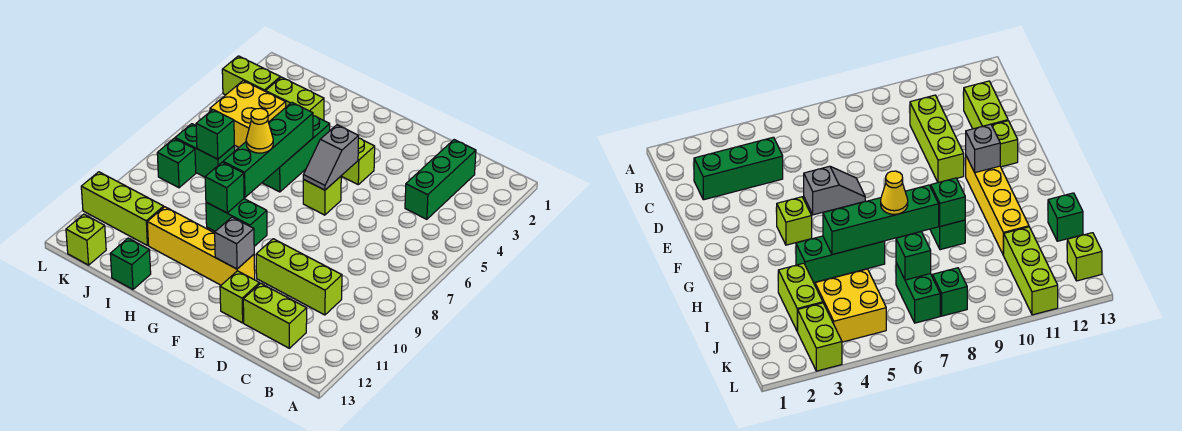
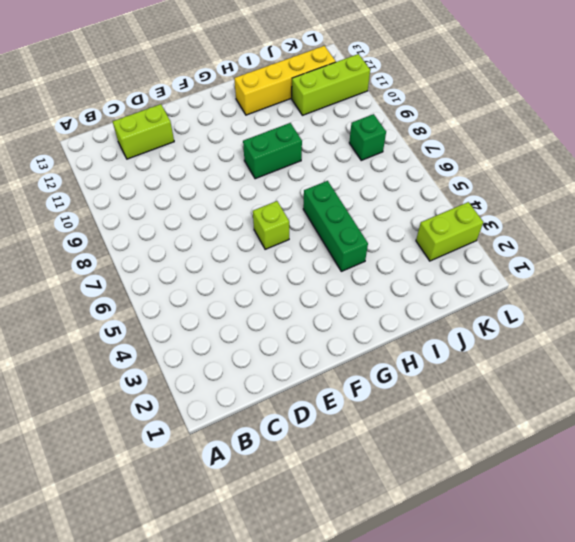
yellow brick H12:K12 level 1 -> yellow brick F11:I11 level 1
none -> green brick C2:C4 level 1
none -> lime brick C10:E10 level 1
none -> lime brick E12 level 1

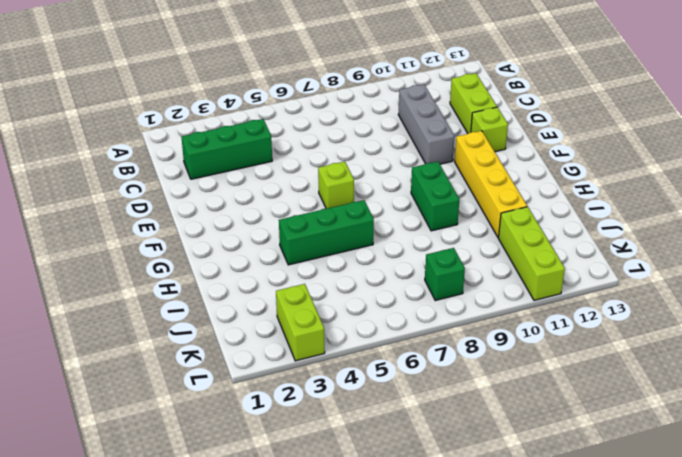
grey brick C10:E10 level 1 -> lime brick C10:E10 level 1
none -> lime brick F4 level 1
none -> lime brick I3:J3 level 1
none -> green brick I13 level 1

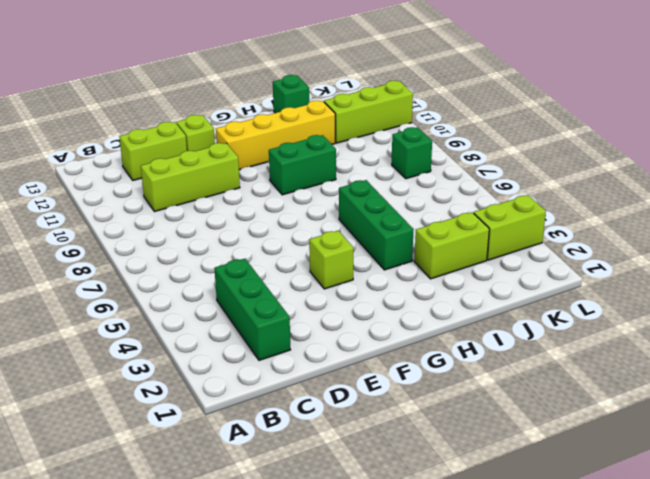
none -> lime brick F6 level 1
none -> yellow brick J4:K5 level 1
none -> green brick J7:K7 level 1

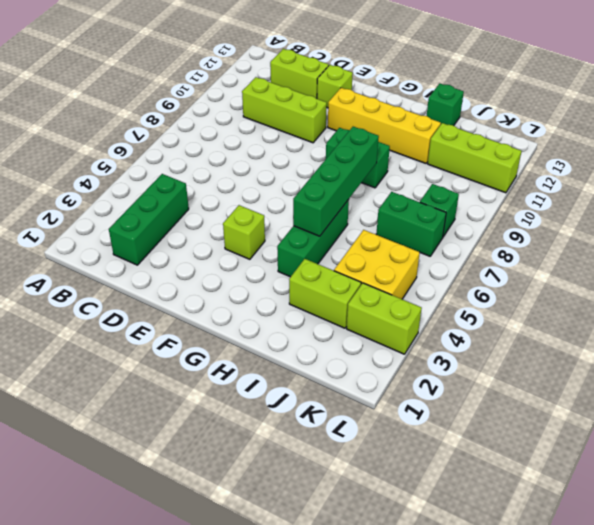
none -> lime brick F6 level 1
none -> lime brick K13 level 1
none -> grey slope F5:F6 level 2 top 5

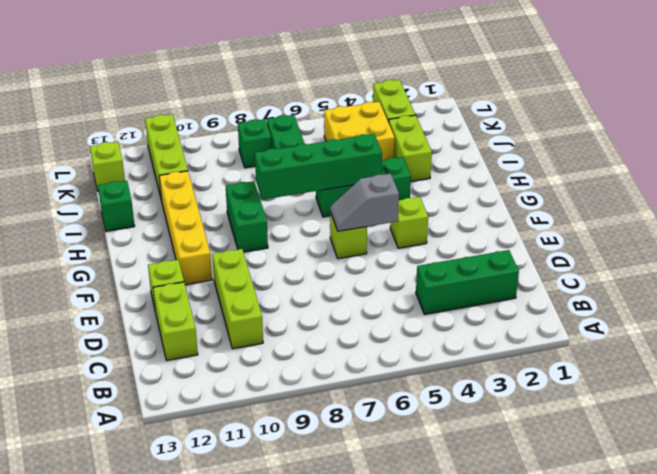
none -> grey brick F11 level 2
none -> green brick H9 level 2
none -> green brick J7 level 2

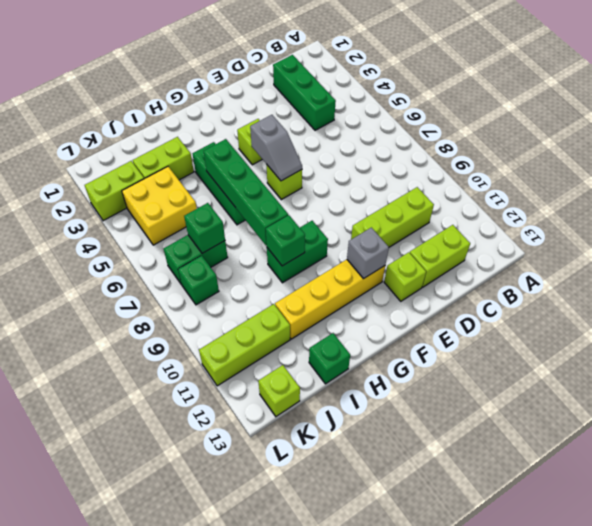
none -> yellow cone H7 level 3

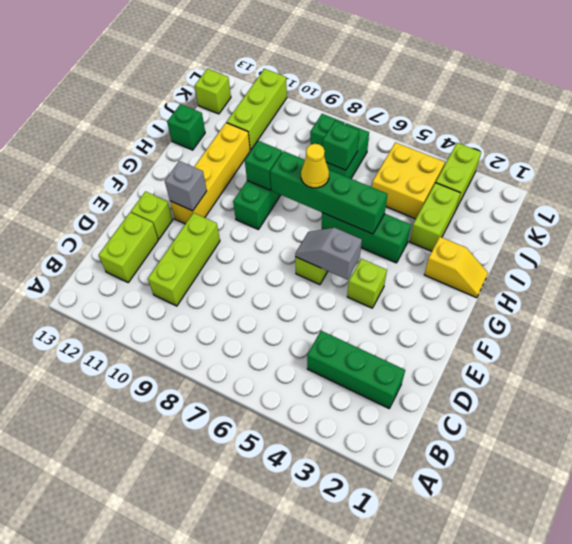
yellow slope H1:H2 level 1 top 2 -> none

